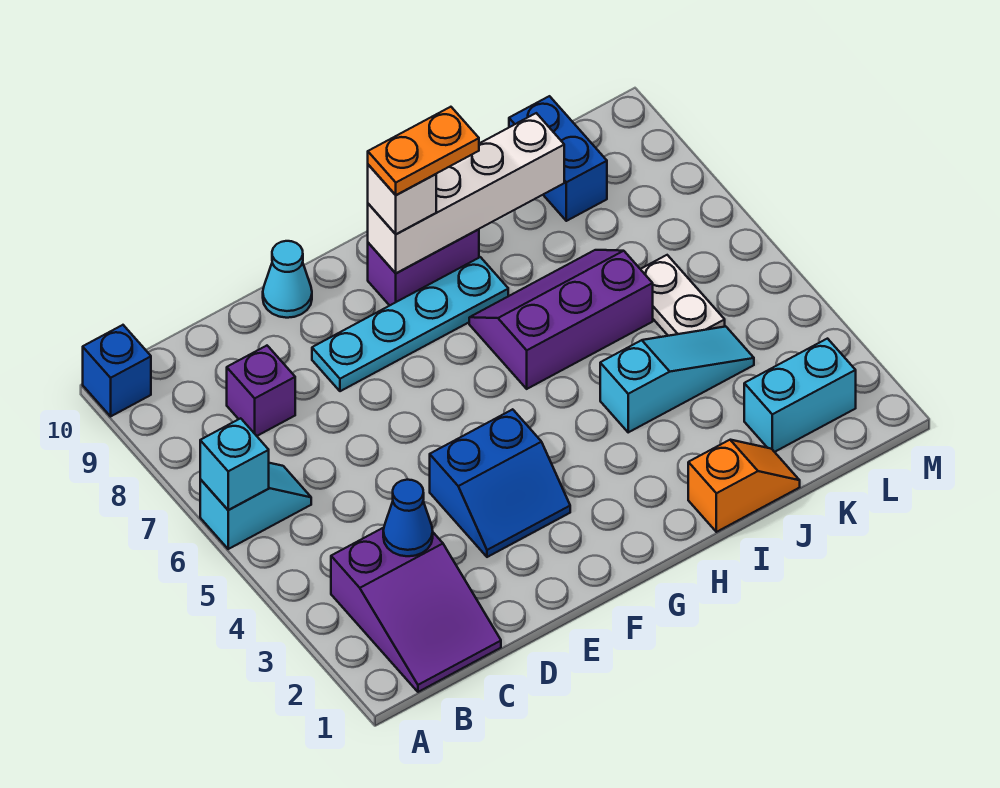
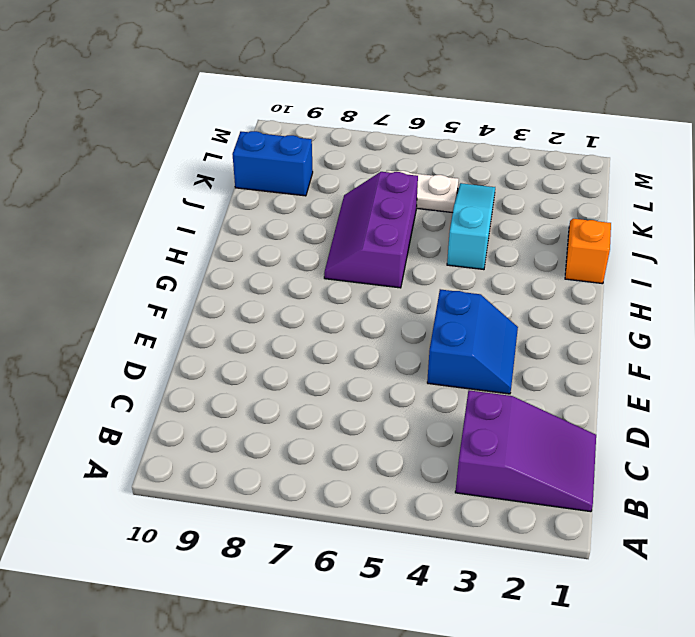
none -> cyan slope A6:B6 level 1 top A
none -> blue brick A10 level 1
none -> purple brick C8 level 1

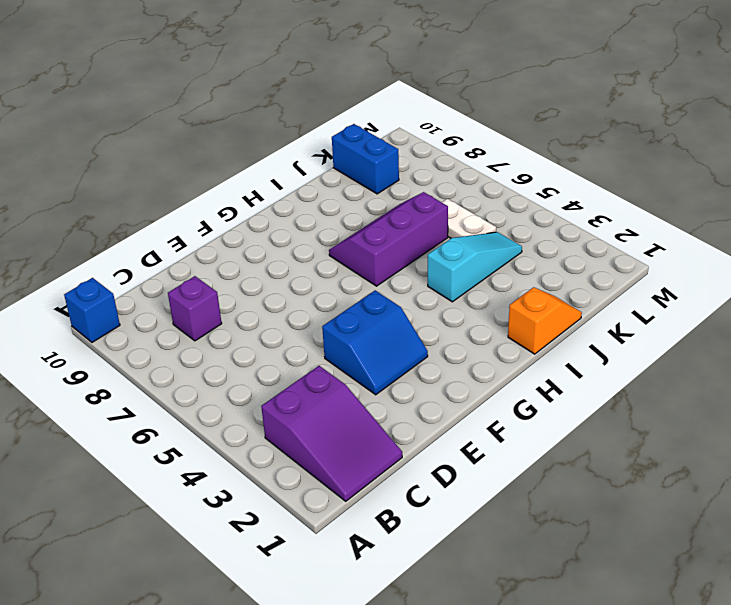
none -> cyan slope A6:B6 level 1 top A
none -> cyan plate E8:H8 level 1
none -> cyan cone E10 level 1

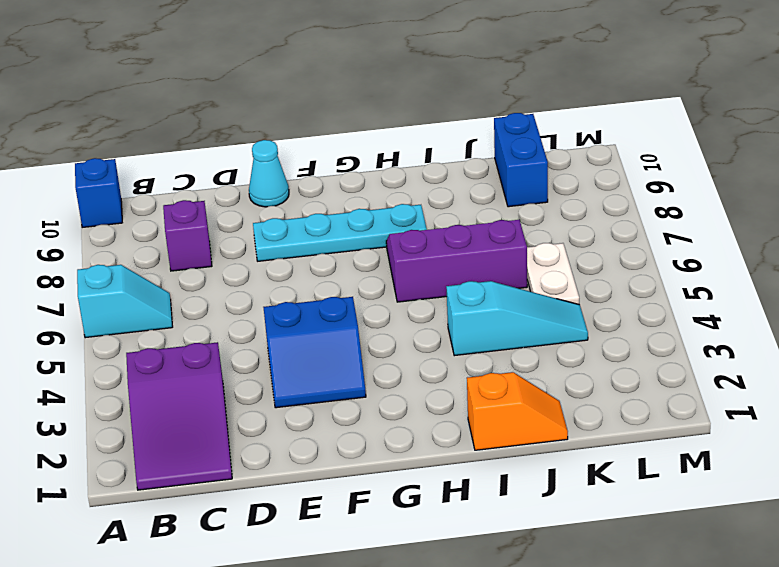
none -> purple brick G9:H9 level 1
none -> cyan brick K2:L2 level 1
none -> cyan brick A6 level 2

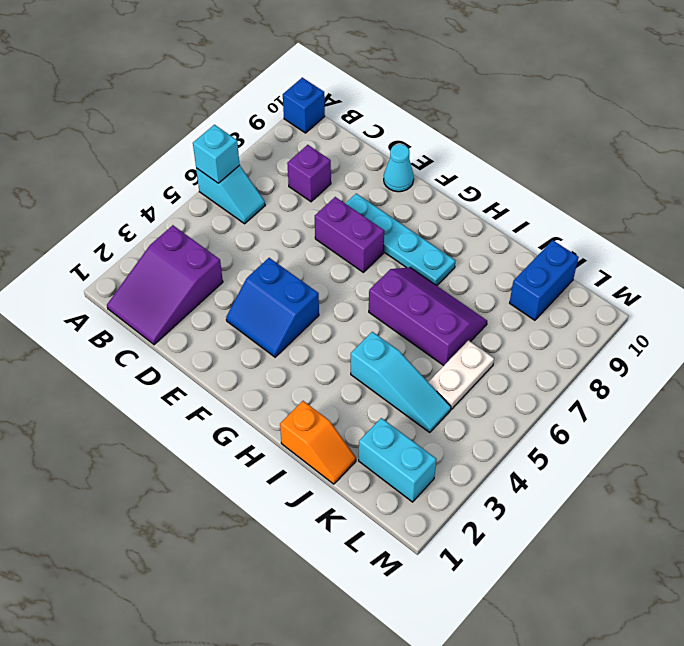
purple brick E7:F7 level 1 -> purple brick G9:H9 level 1
none -> blue cone C3 level 2
none -> white brick G9:J9 level 2
none -> white brick G9 level 3

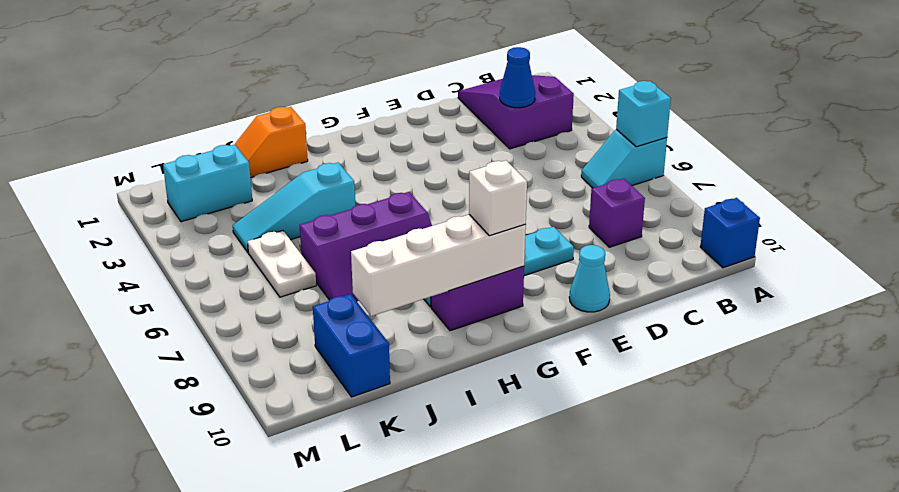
none -> blue slope E3:F4 level 1 top 4
none -> orange plate G9:H9 level 4

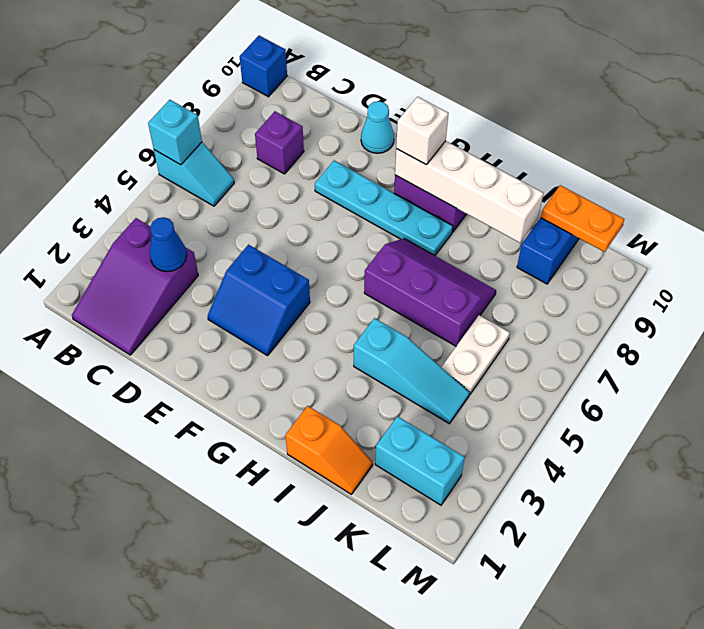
orange plate K10:L10 level 2 -> orange plate G9:H9 level 4

